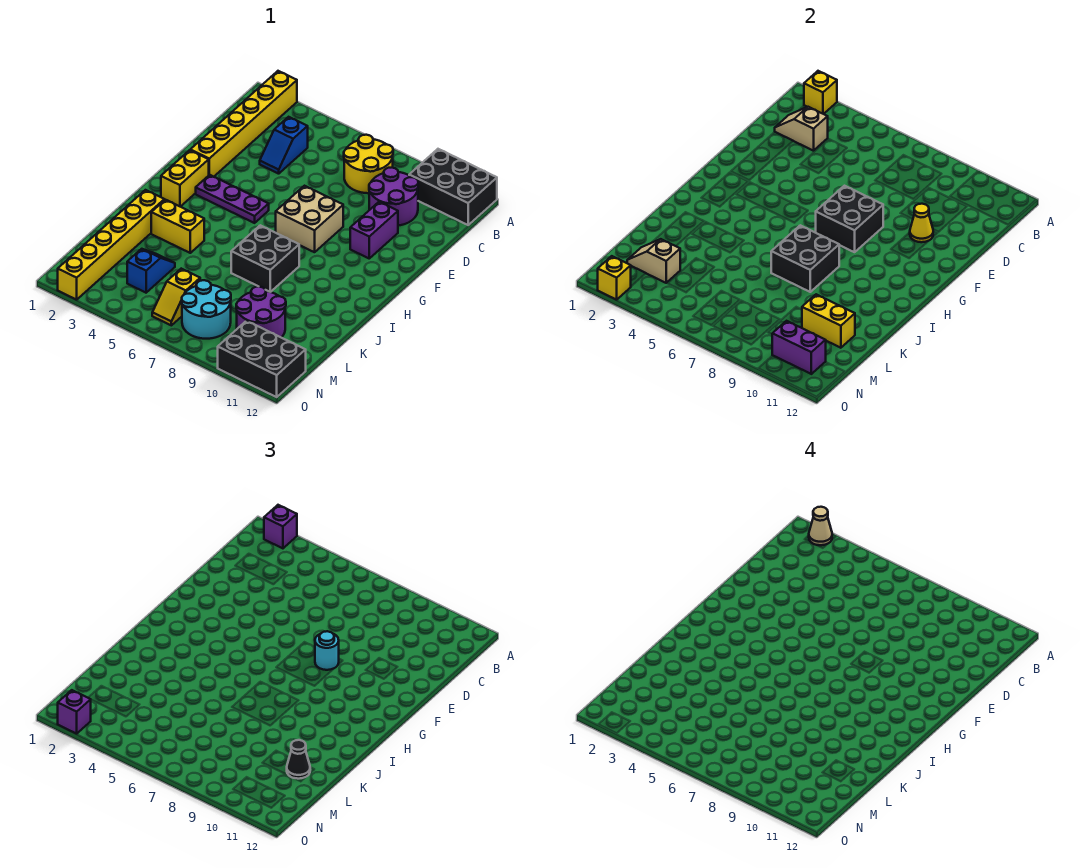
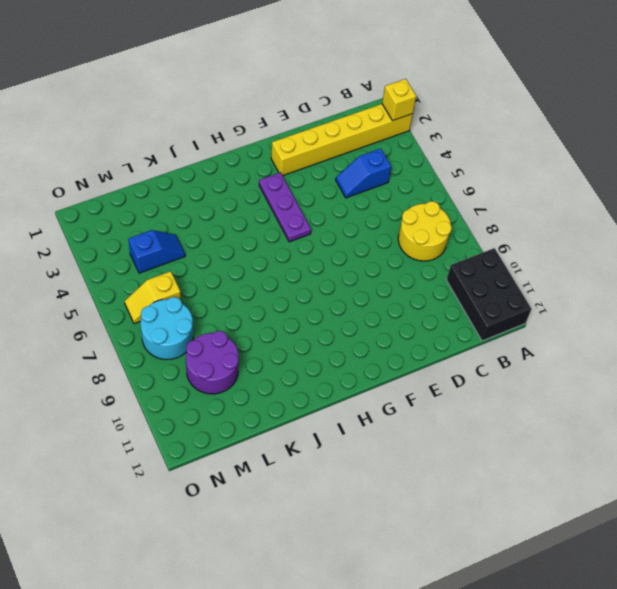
none -> purple round brick C9:D10 level 1
none -> purple brick E10:F10 level 1
none -> tan brick F7:G8 level 1
none -> yellow brick G2:H2 level 1

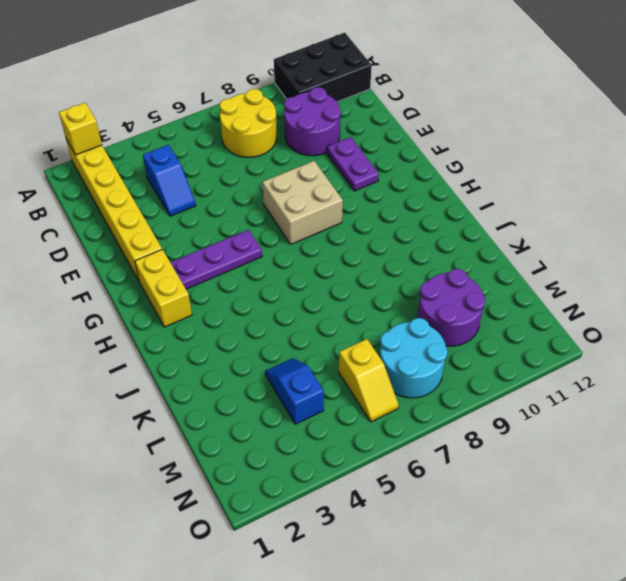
purple plate E10:F10 level 1 -> purple brick E10:F10 level 1
none -> black brick I7:J8 level 1
none -> yellow brick J2:O2 level 1
none -> yellow brick J3:J4 level 1
none -> black brick N10:O12 level 1

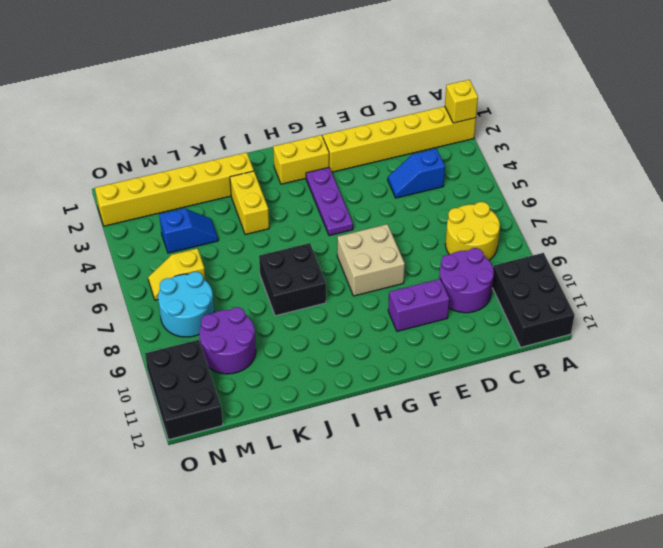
none -> tan slope C2:C3 level 2 top 3
none -> yellow cone E10 level 2
none -> black brick F7:G8 level 2
none -> black brick I7:J8 level 2

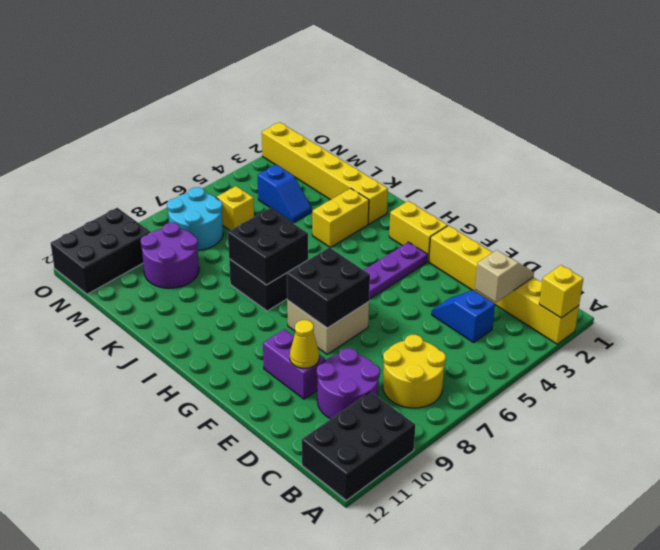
none -> yellow brick L10:L11 level 2
none -> tan slope M2:M3 level 2 top 3
none -> purple brick N10:N11 level 2
none -> yellow brick O2 level 2

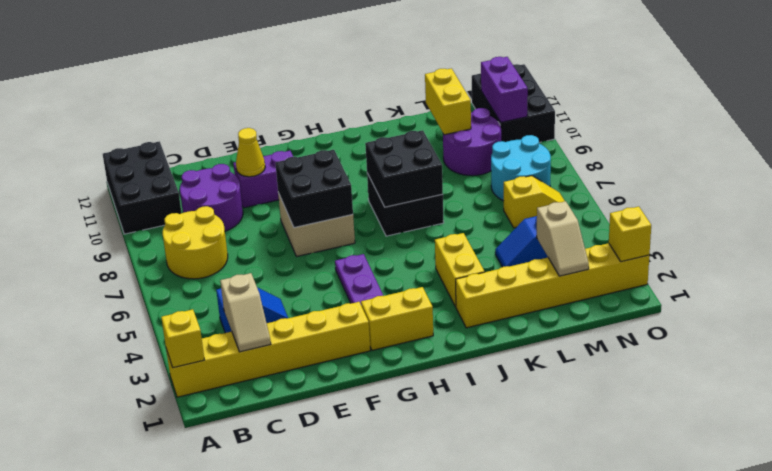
none -> purple brick A2 level 3
none -> cyan round brick F8 level 3
none -> black cone L11 level 3
none -> purple brick O2 level 3

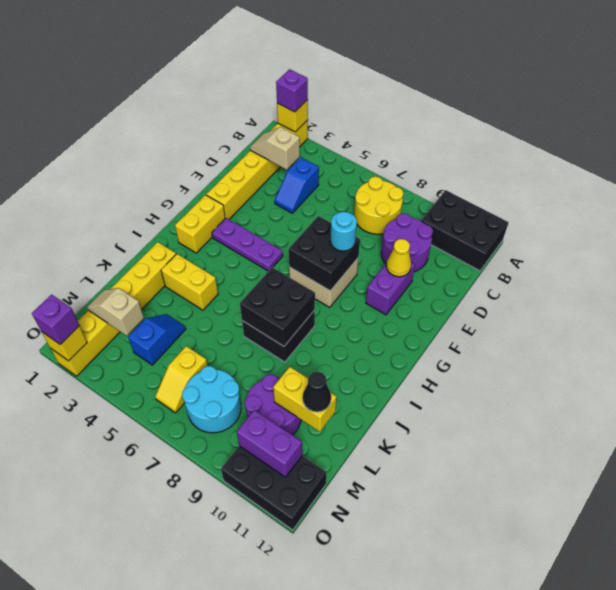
none -> tan cone A2 level 4

